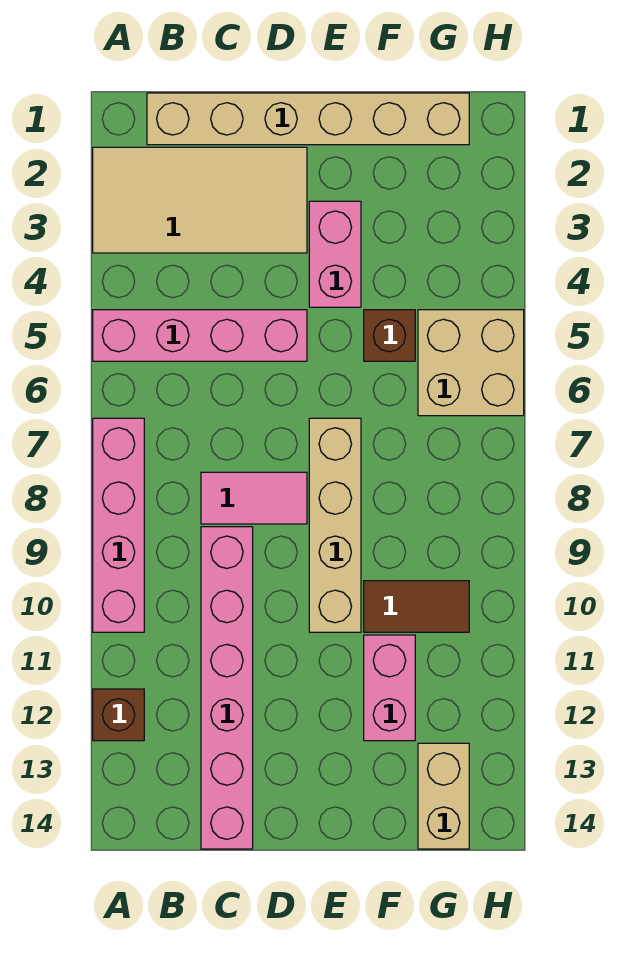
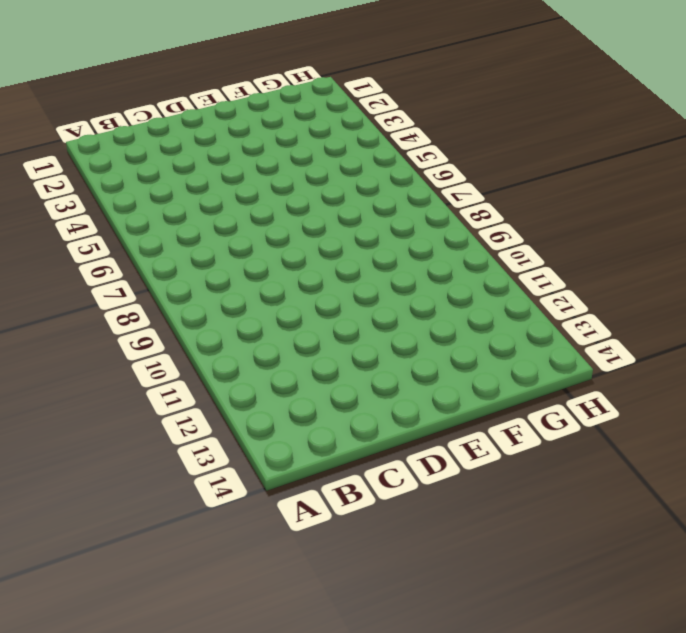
none -> tan tile A2:D3 level 1
none -> pink brick A5:D5 level 1
none -> pink brick A7:A10 level 1

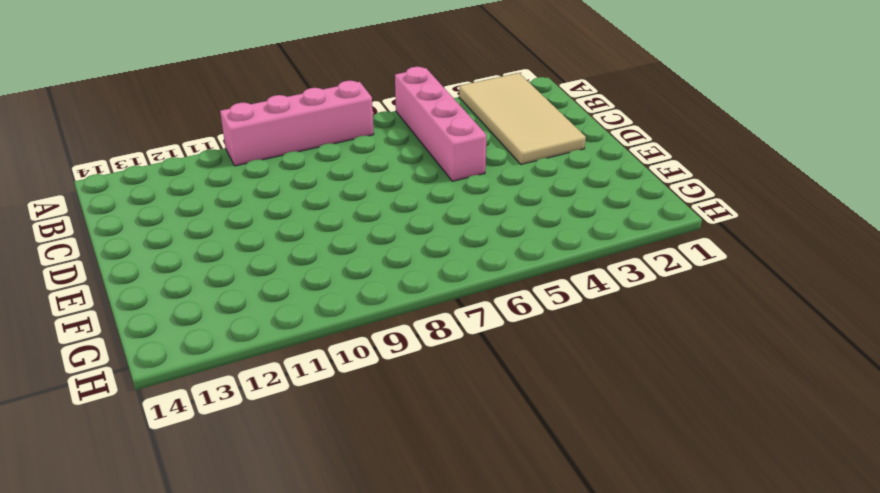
none -> brown brick A12 level 1
none -> tan brick B1:G1 level 1
none -> pink tile C8:D8 level 1

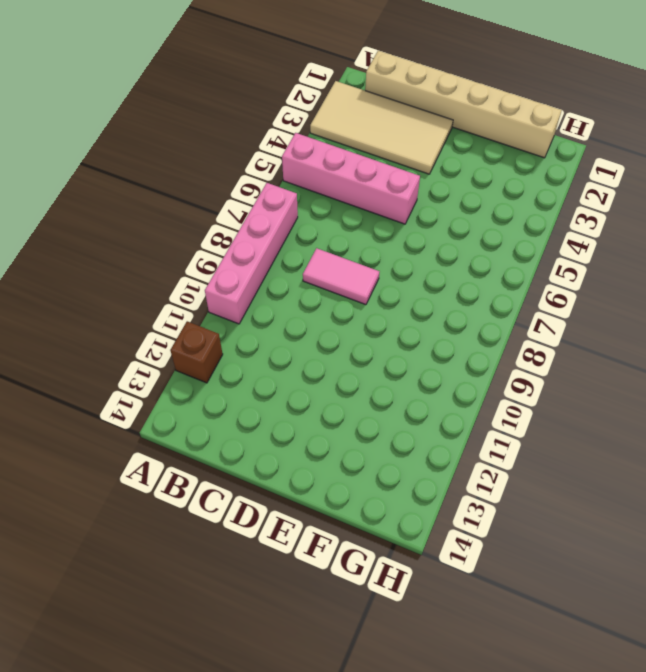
none -> pink brick C9:C14 level 1
none -> pink brick E3:E4 level 1
none -> tan brick E7:E10 level 1

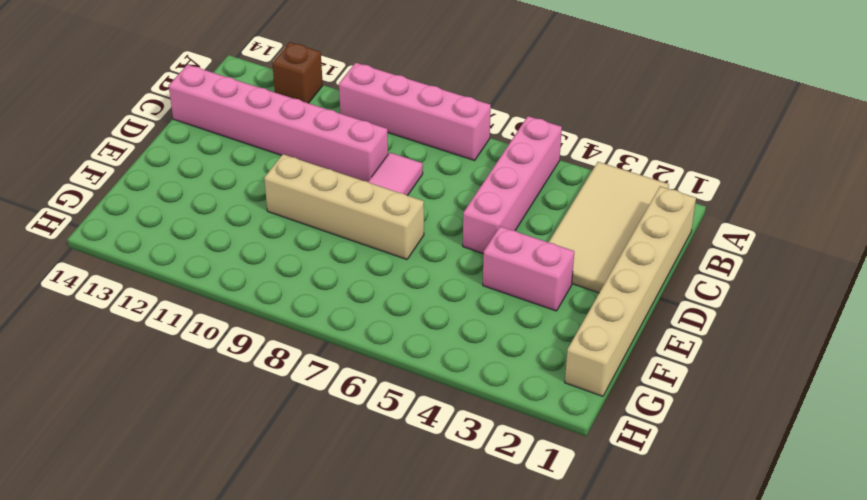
none -> brown brick F5 level 1
none -> brown tile F10:G10 level 1
none -> pink brick F11:F12 level 1

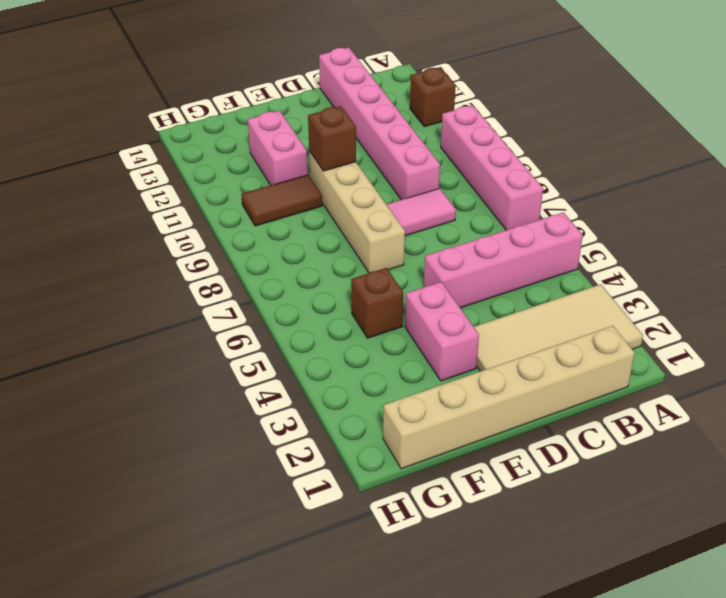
brown brick E10 level 2 -> none
none -> tan brick G5:H6 level 1
none -> tan brick G13:G14 level 1

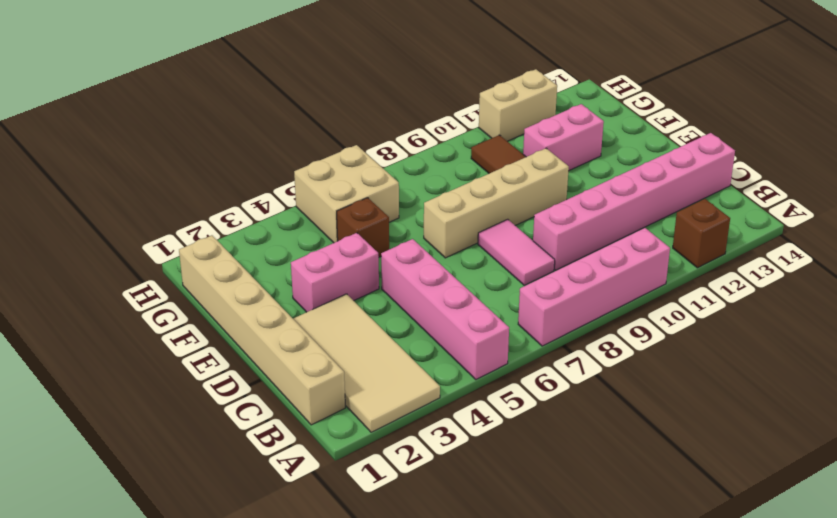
tan brick H11:H12 level 1 -> tan brick G13:G14 level 1

